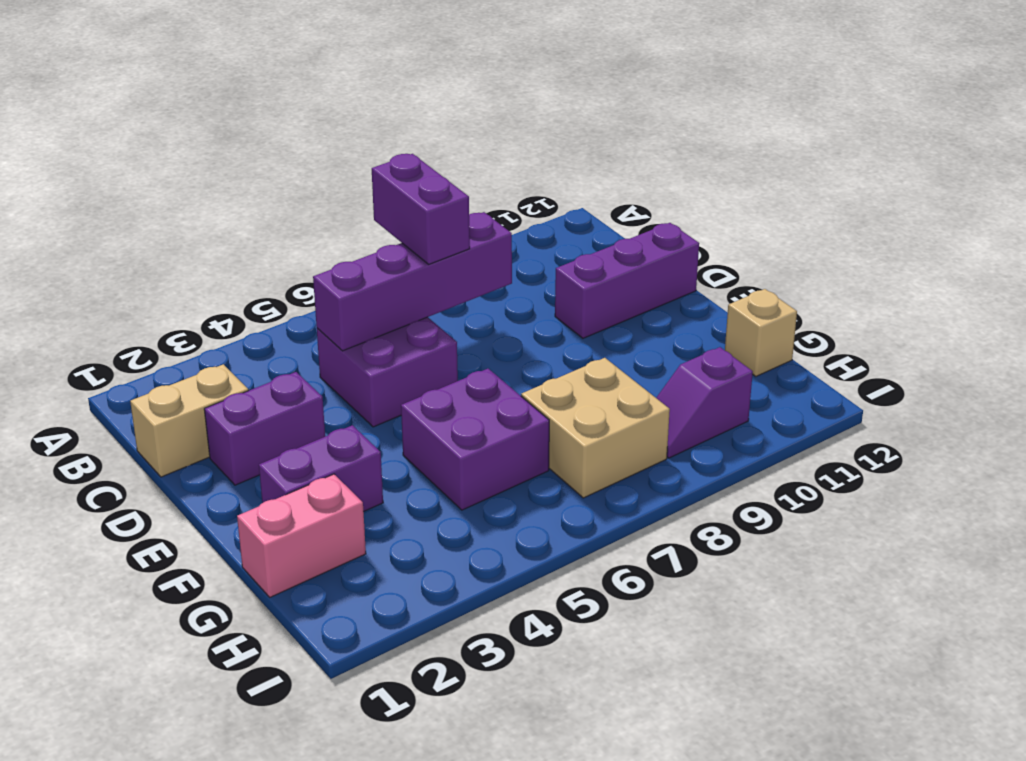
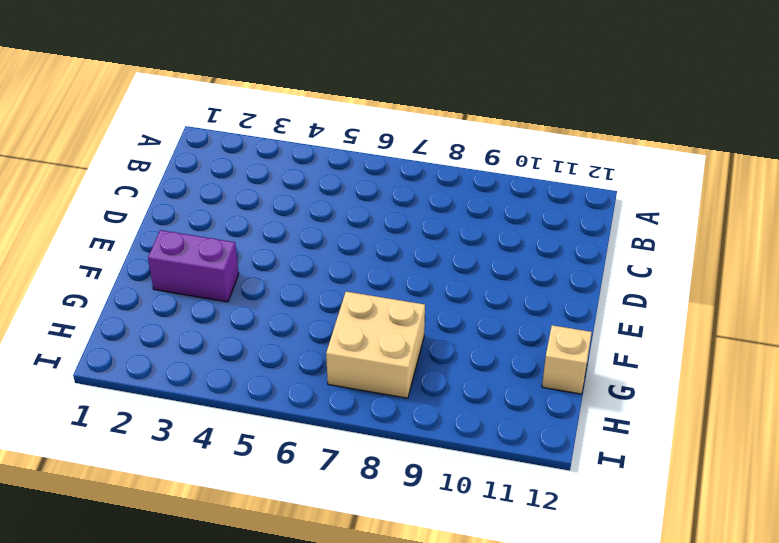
none -> tan brick C1:C2 level 1
none -> purple brick C5:D6 level 1
none -> purple brick D2:D3 level 1

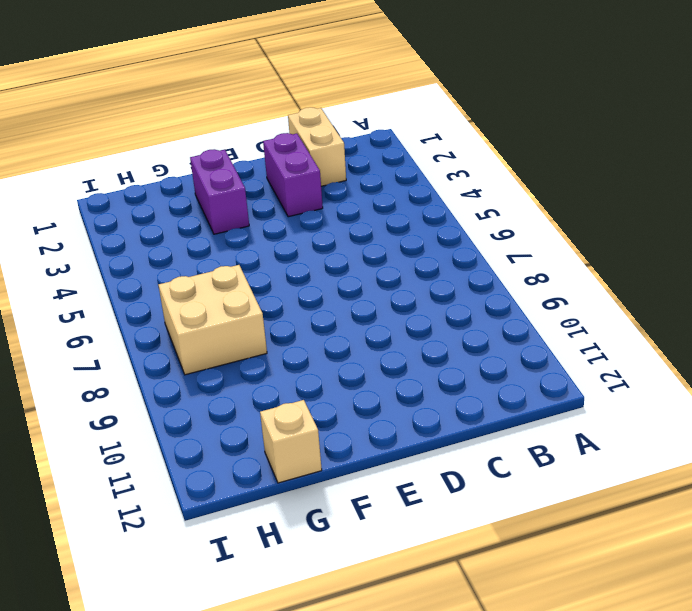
none -> purple brick C5:D6 level 1
none -> purple brick D10:D12 level 1
none -> purple brick F5:G6 level 1

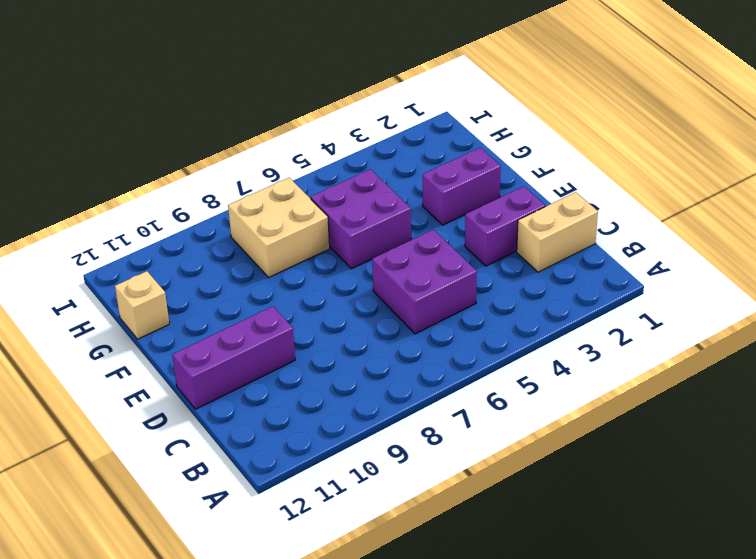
none -> pink brick G1:G2 level 1
none -> purple slope H9:H10 level 1 top 10
none -> purple brick C5:C8 level 2

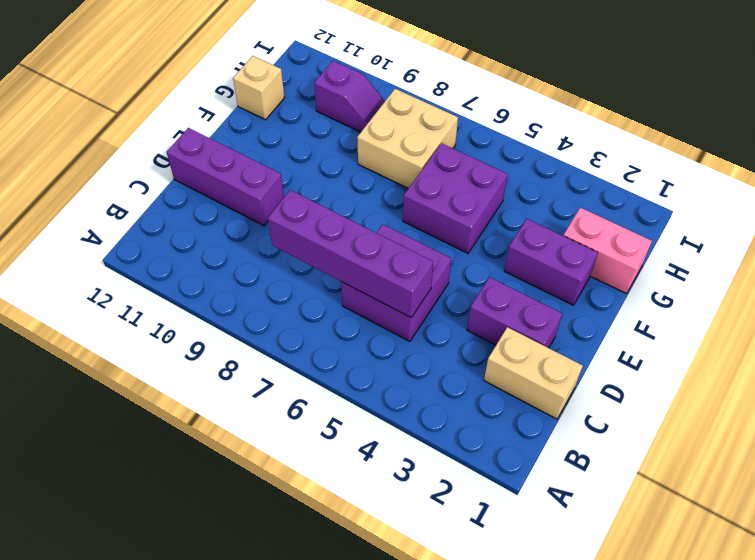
none -> purple brick B7:C7 level 3

